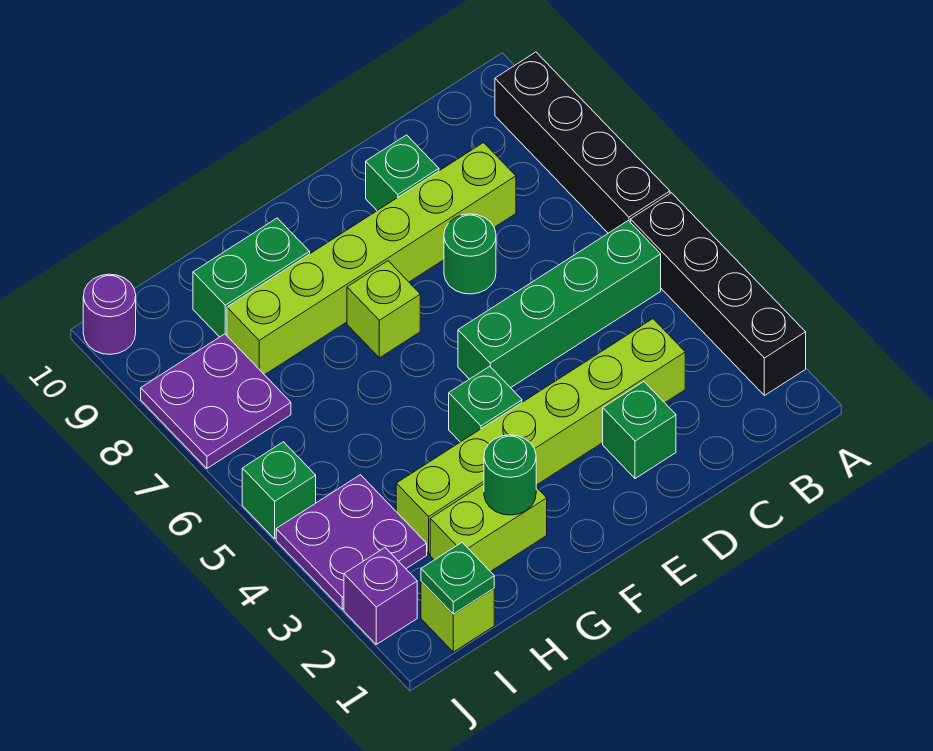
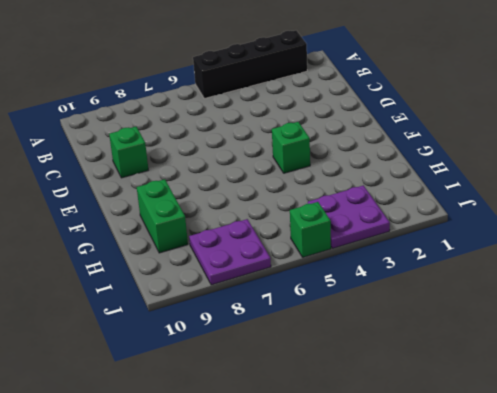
none -> black brick A6:A9 level 1
none -> green brick B5:E5 level 1
none -> lime brick C3:H3 level 1

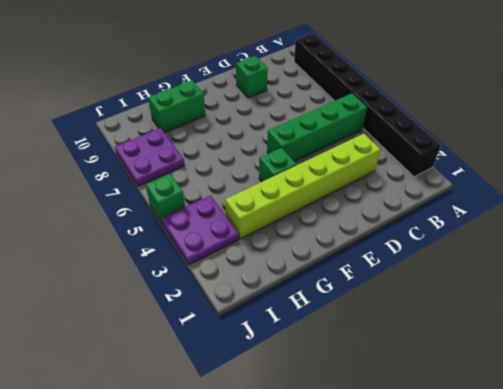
none -> lime brick C8:H8 level 1
none -> green brick D2 level 1
none -> green round brick D7 level 1

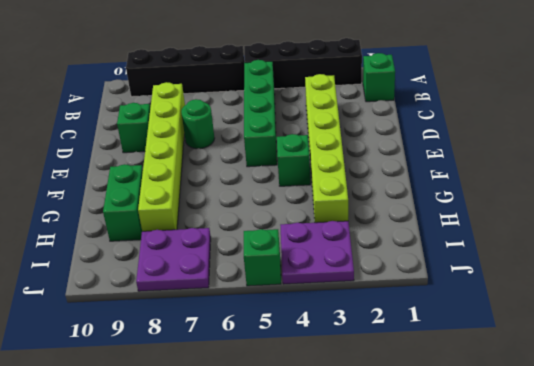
green brick B1 level 1 -> green brick D2 level 1
none -> lime brick F7 level 1
none -> lime brick G2:H2 level 1
none -> lime brick I1 level 1

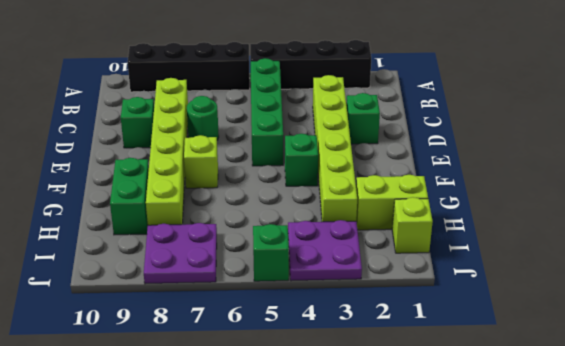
lime brick H1:H2 level 1 -> lime brick G2:H2 level 1
none -> purple brick J2 level 1
none -> purple round brick J10 level 1
none -> green round brick G2 level 2

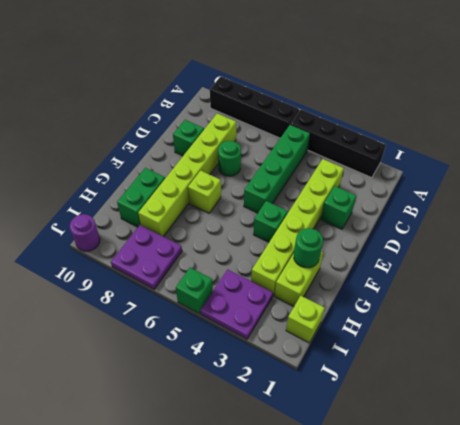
none -> purple brick J2 level 1
none -> green plate I1 level 2

